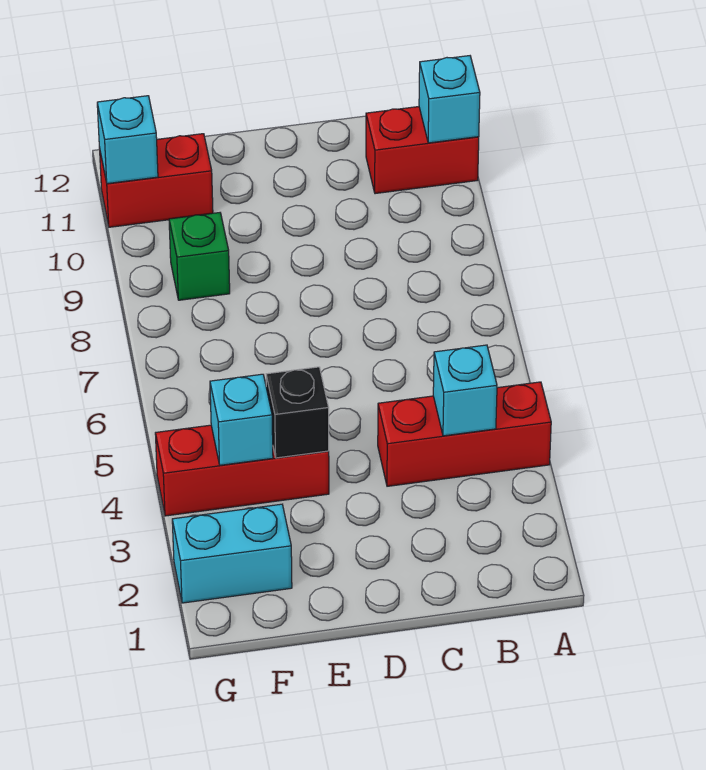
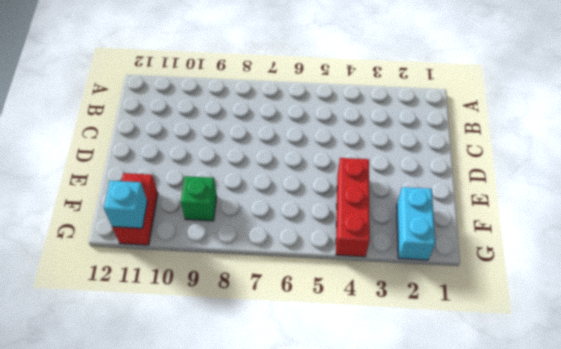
none -> red brick A4:C4 level 1
none -> red brick A11:B11 level 1

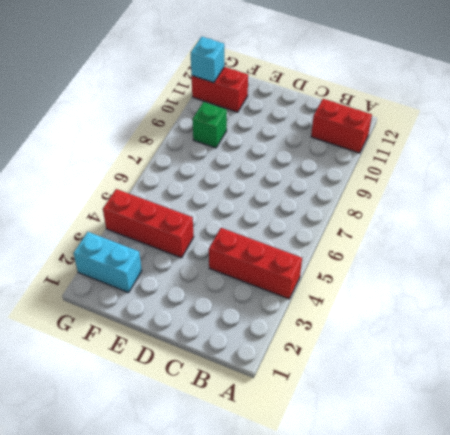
none -> cyan brick A11 level 2
none -> cyan brick B4 level 2

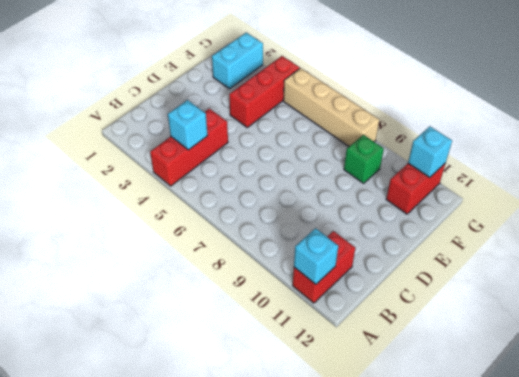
tan brick G5:G8 level 1 -> none
none -> black brick E4 level 2
none -> cyan brick F4 level 2

